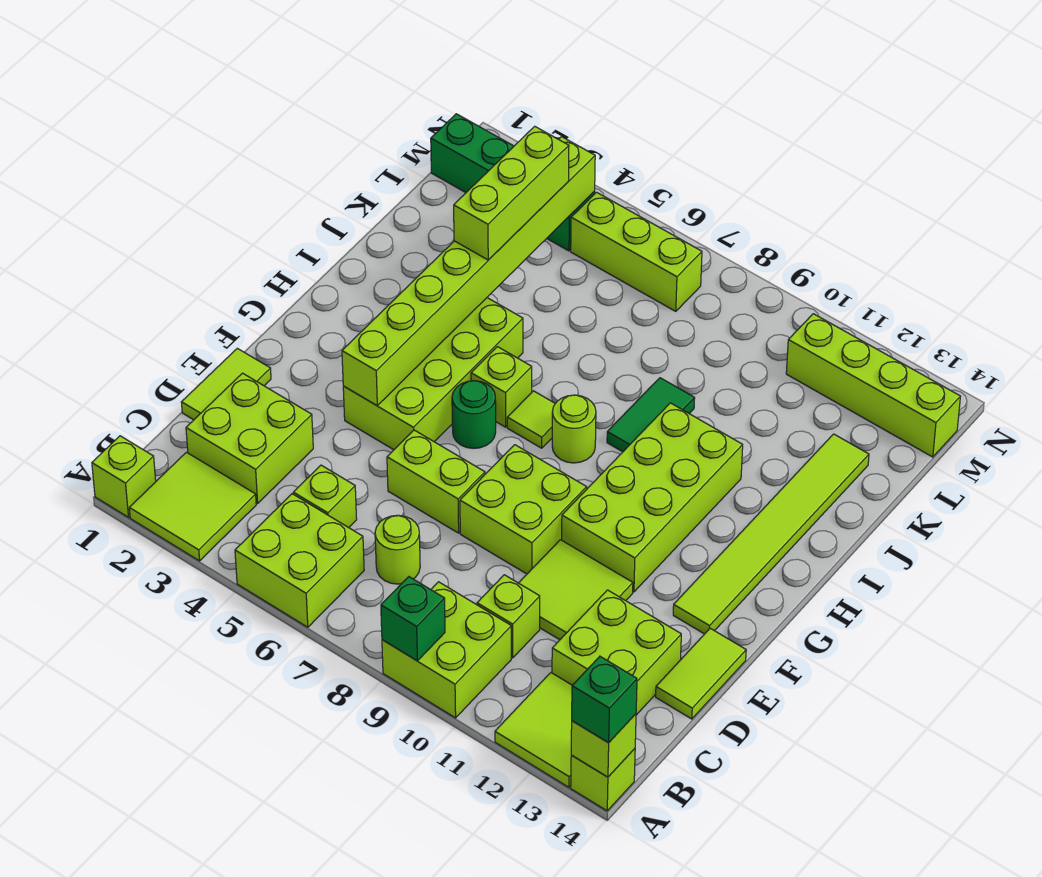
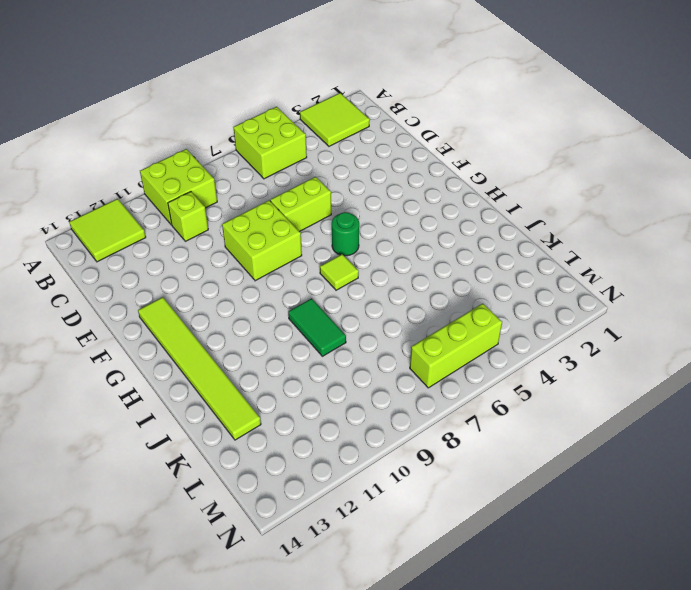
none -> lime brick A1 level 1
none -> lime brick A14 level 1
none -> lime brick C2:D3 level 1
none -> lime brick C5 level 1

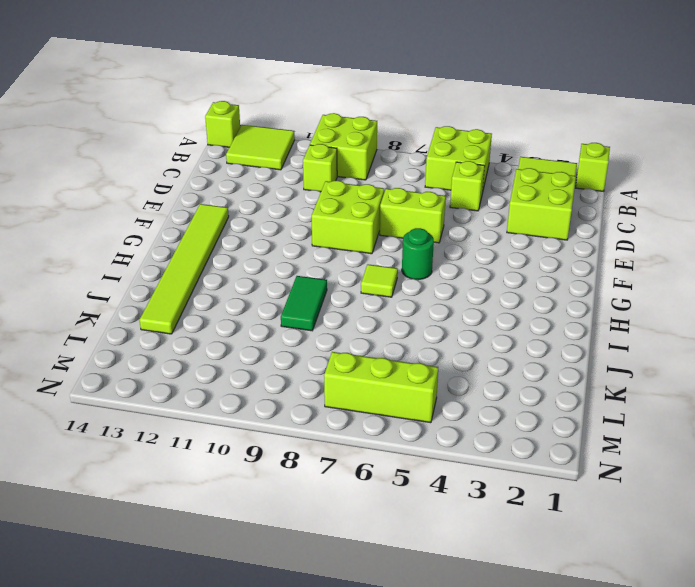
none -> lime round brick C7 level 1
none -> lime brick C12:D13 level 1
none -> lime tile D1:E1 level 1
none -> lime tile D10:E11 level 1

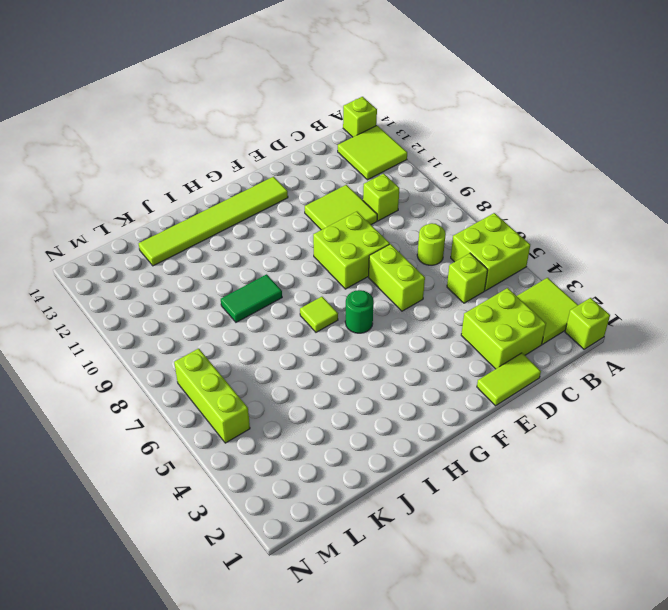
none -> lime brick A9:B10 level 1
none -> lime brick C12:D13 level 1
none -> lime tile D14:E14 level 1
none -> lime brick F4:I5 level 1

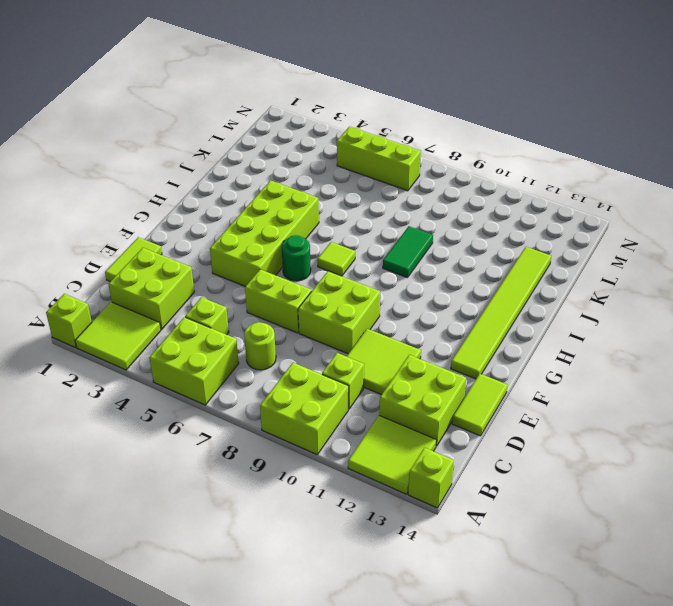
none -> lime brick F10:I11 level 1
none -> lime brick H6 level 1
none -> lime round brick H8 level 1
none -> green brick M1:M4 level 1

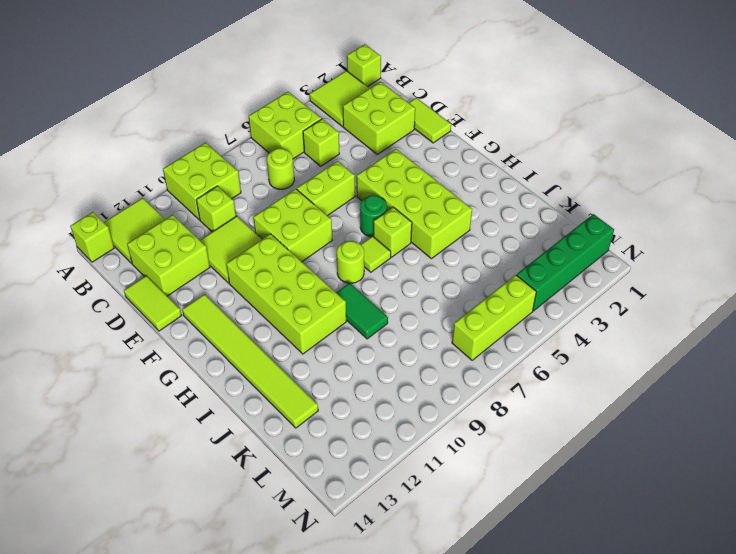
none -> lime brick M11:M14 level 1
none -> green brick A9 level 2
none -> lime brick A14 level 2
none -> lime brick F4:M4 level 2

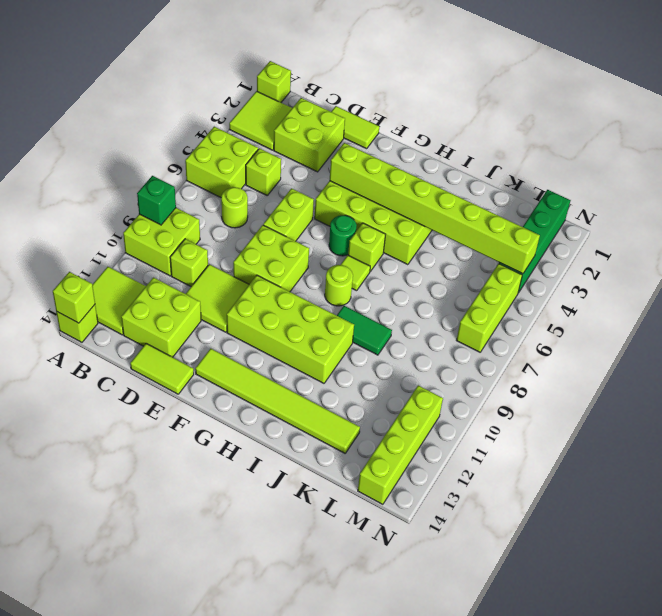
none -> green brick A14 level 3
none -> lime brick J4:L4 level 3

